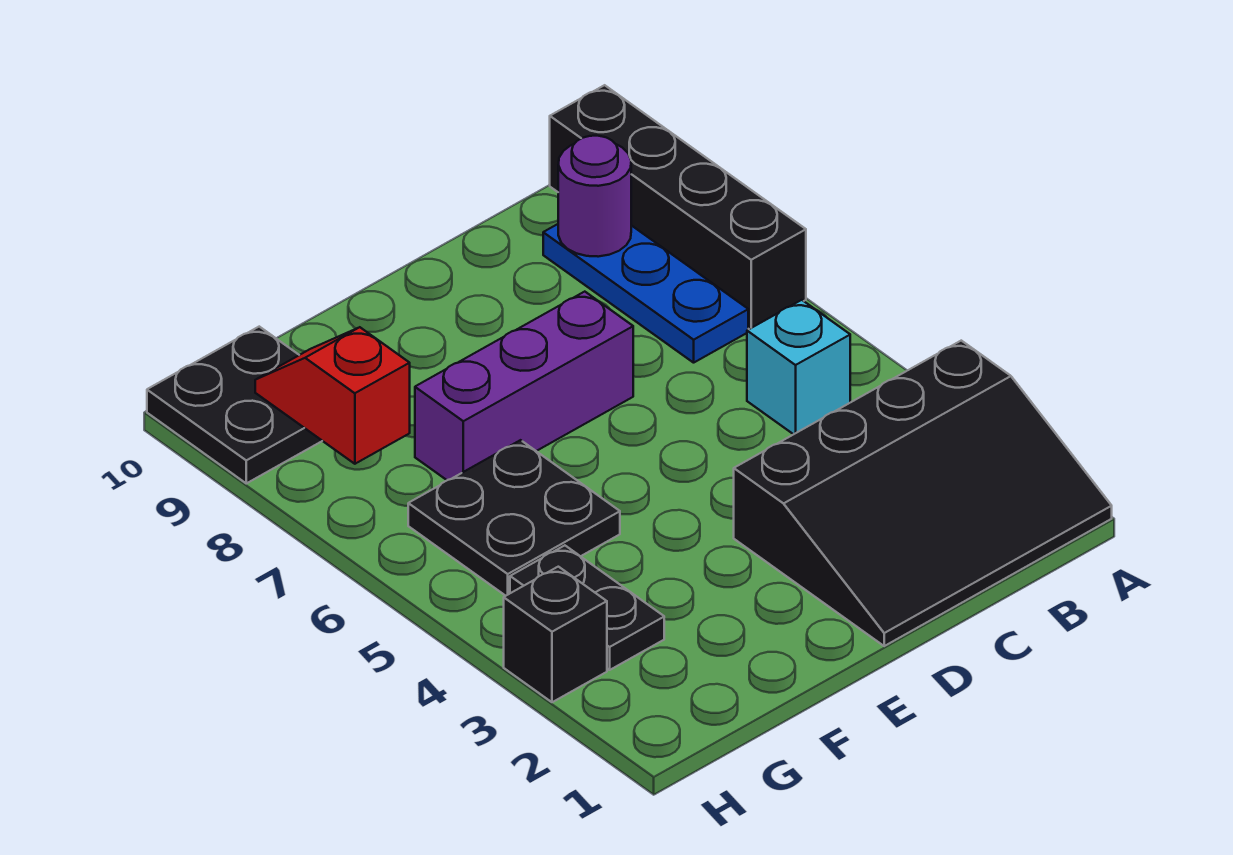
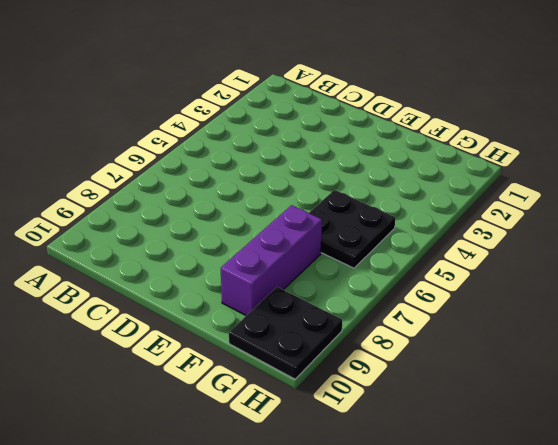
purple brick F7:F9 level 1 -> purple brick D7:F7 level 1
none -> black slope A1:D3 level 1 top 3
none -> black brick A7:A10 level 1

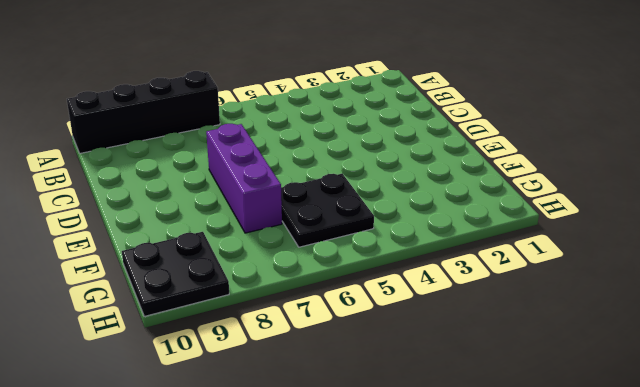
none -> black slope A1:D3 level 1 top 3
none -> cyan brick B5 level 1

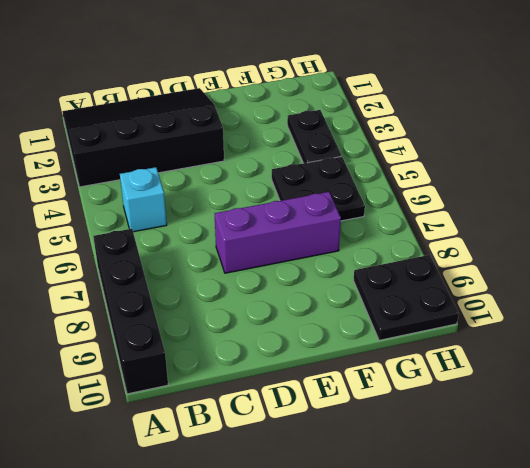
none -> blue plate B7:B9 level 1
none -> black brick H3 level 1

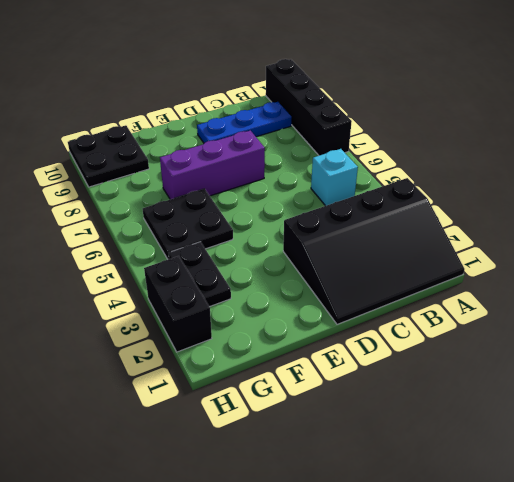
blue plate B9:D9 level 1 -> blue plate B7:B9 level 1
black brick H2:H3 level 1 -> black brick H3 level 1
none -> purple round brick B9 level 2
none -> red slope G8:G9 level 2 top 8

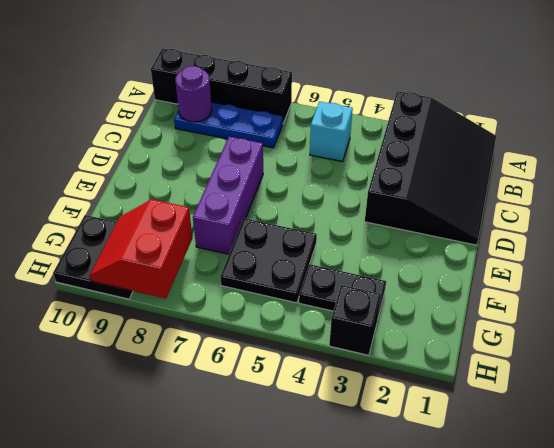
red slope G8:H9 level 2 top 8 -> red slope G8:G9 level 2 top 8

